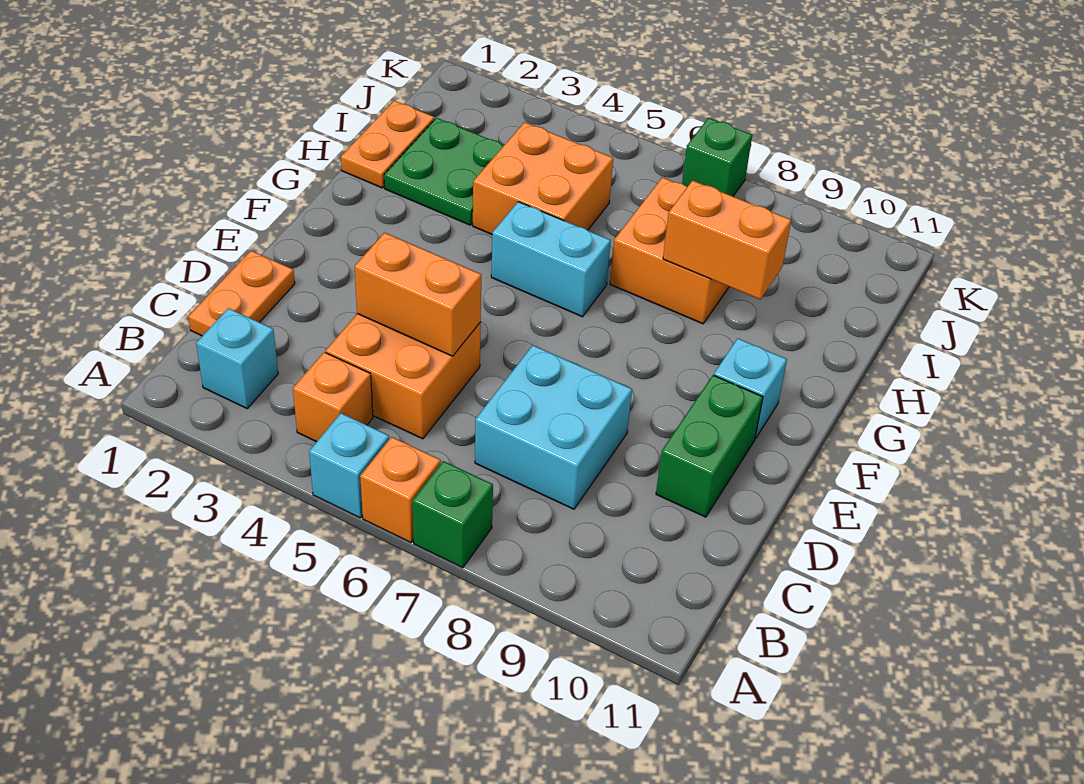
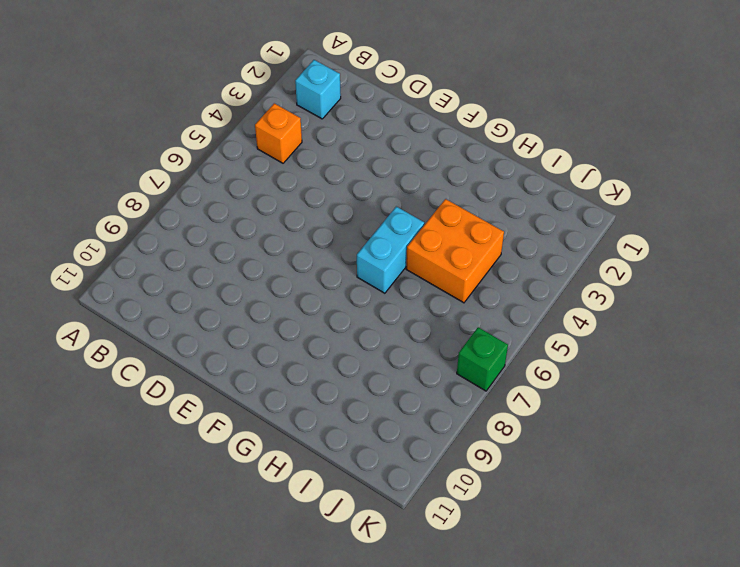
none -> cyan brick A5 level 1
none -> orange brick A6 level 1
none -> green brick A7 level 1

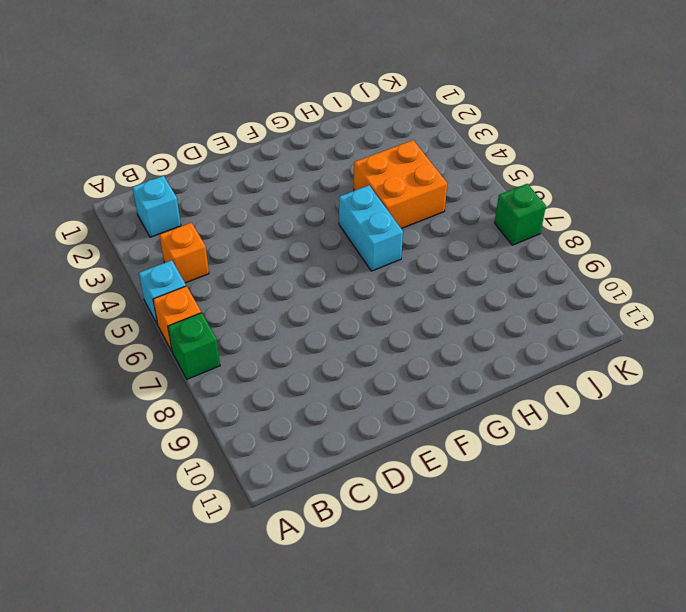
none -> orange plate C1:D1 level 1
none -> orange brick C4:D5 level 1
none -> cyan brick C7:D8 level 1

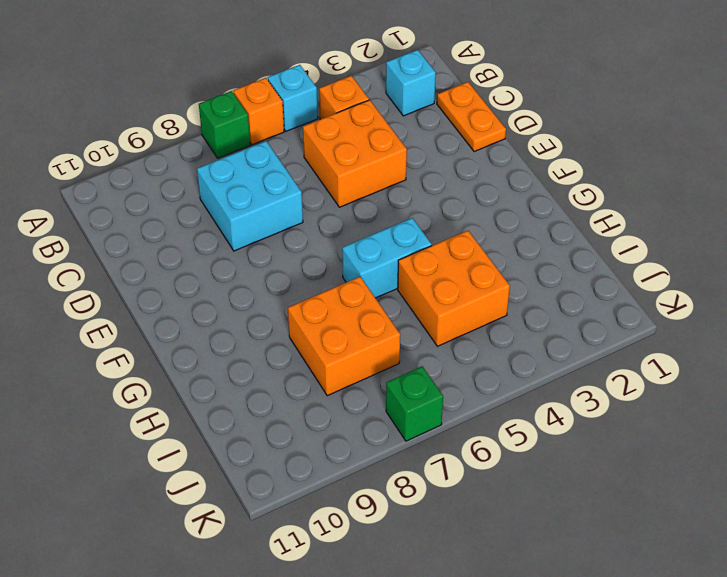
none -> green brick D10:E10 level 1
none -> cyan brick F10 level 1
none -> orange plate H1:I1 level 1

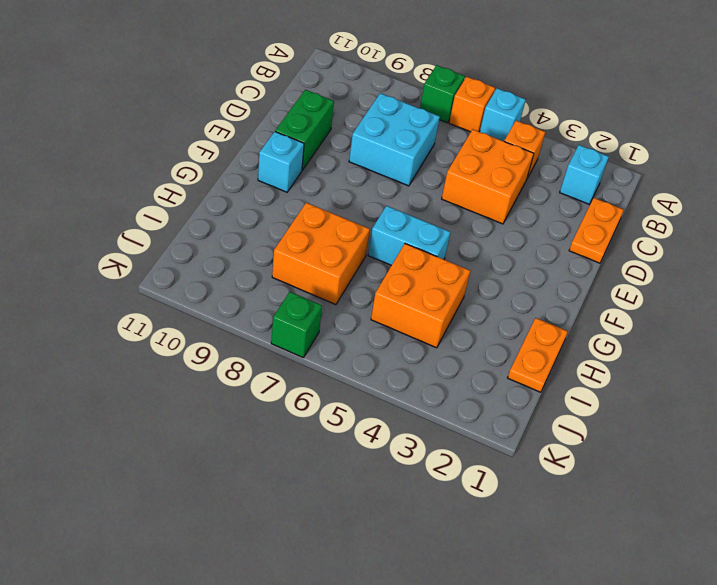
none -> green plate H2:I3 level 1
none -> orange brick D4:D5 level 2
none -> orange brick H8:H9 level 2

